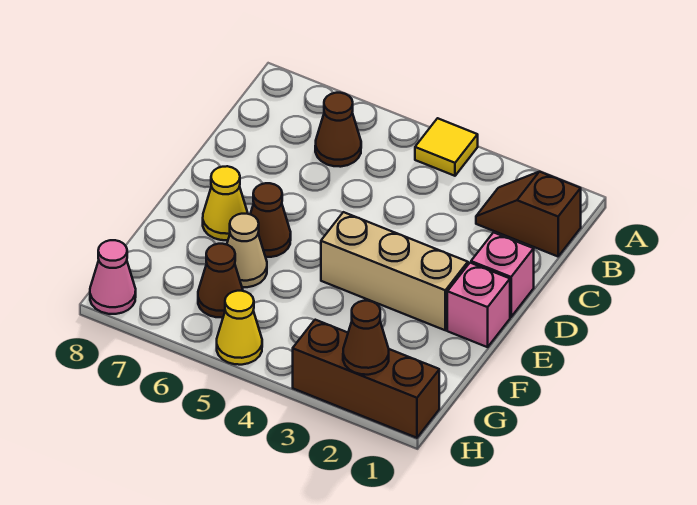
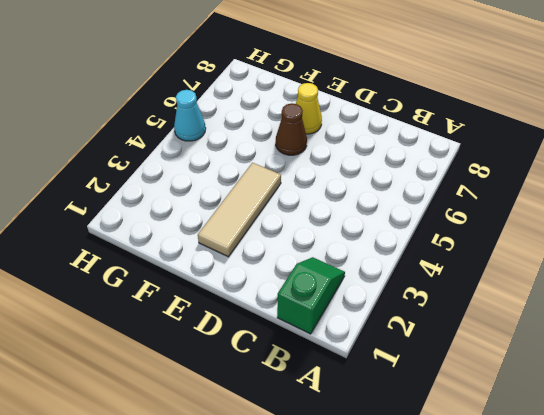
green slope B1:B2 level 1 top 1 -> brown slope B1:B2 level 1 top 1
tan tile E2:E4 level 1 -> tan brick E2:E4 level 1
cyan cone H5 level 1 -> yellow cone H5 level 1
none -> yellow tile A4 level 1
none -> brown cone B6 level 1
none -> pink brick D1 level 1

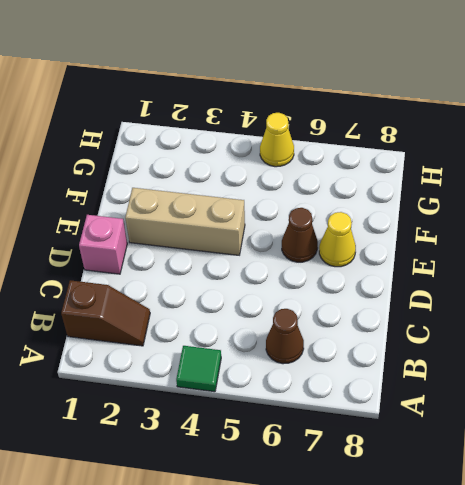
green tile A4 level 1 -> yellow tile A4 level 1
none -> pink brick E1 level 1
none -> tan cone F6 level 1
none -> brown cone G6 level 1

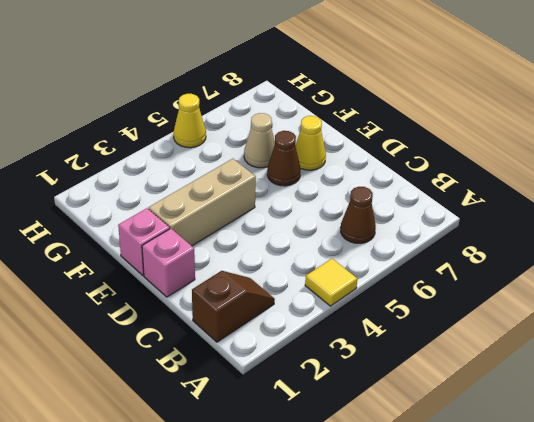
none -> brown cone G6 level 1
none -> brown brick H1:H3 level 1
none -> pink cone H8 level 1

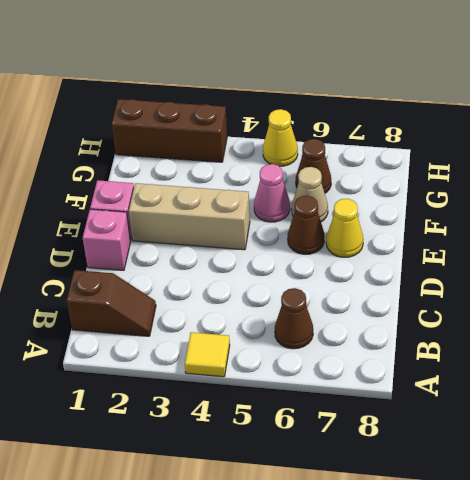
pink cone F5 level 1 -> pink cone H8 level 1
none -> brown cone H2 level 2

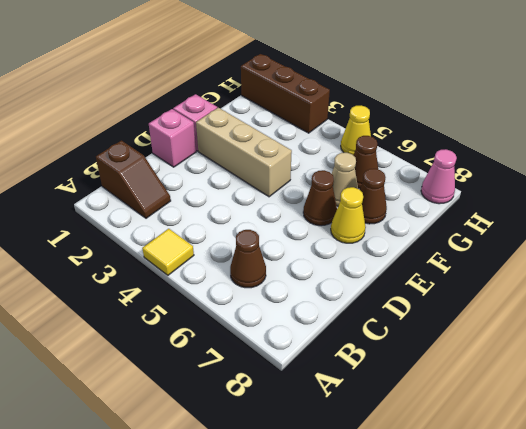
brown cone F7 level 1 -> brown cone H2 level 2

